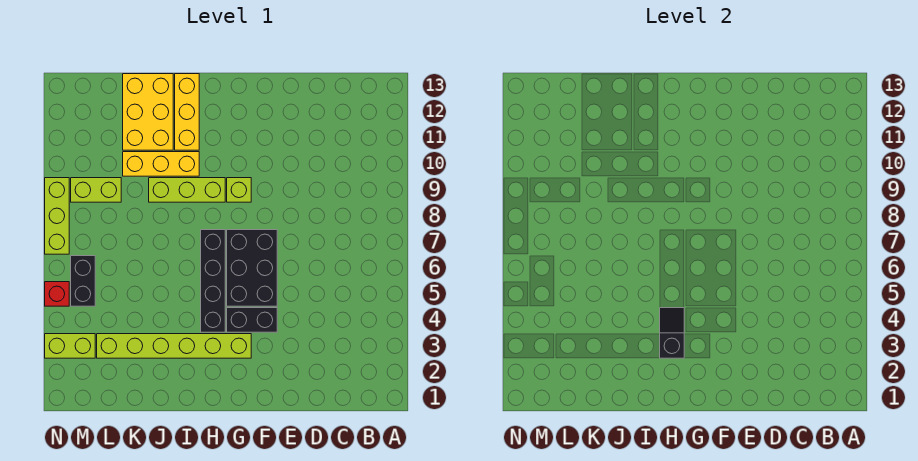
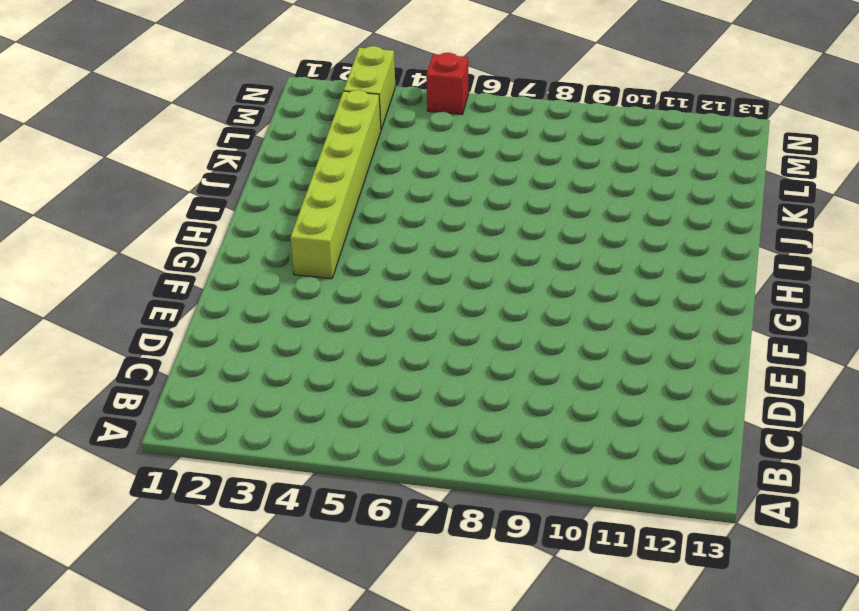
none -> black brick F4:G4 level 1
none -> black brick F5:G7 level 1
none -> lime brick G9 level 1

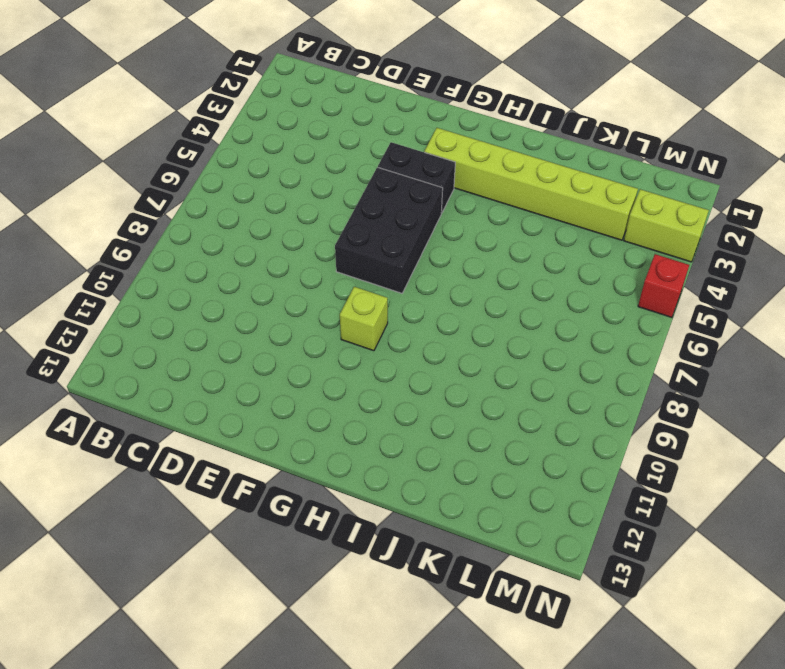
none -> black brick H4:H7 level 1
none -> lime brick H9:J9 level 1
none -> yellow brick I10:K10 level 1

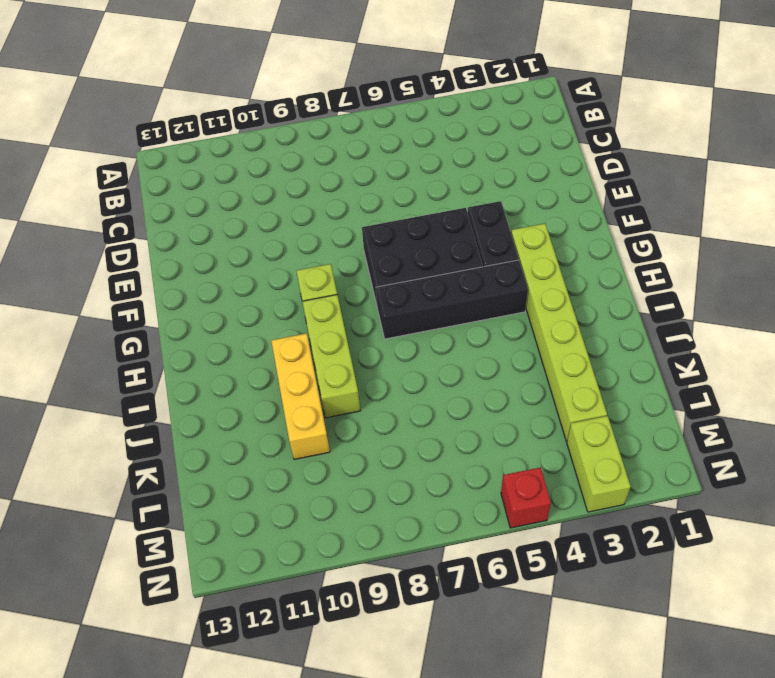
none -> yellow brick I11:I13 level 1
none -> yellow brick J11:K13 level 1
none -> lime brick L9:M9 level 1

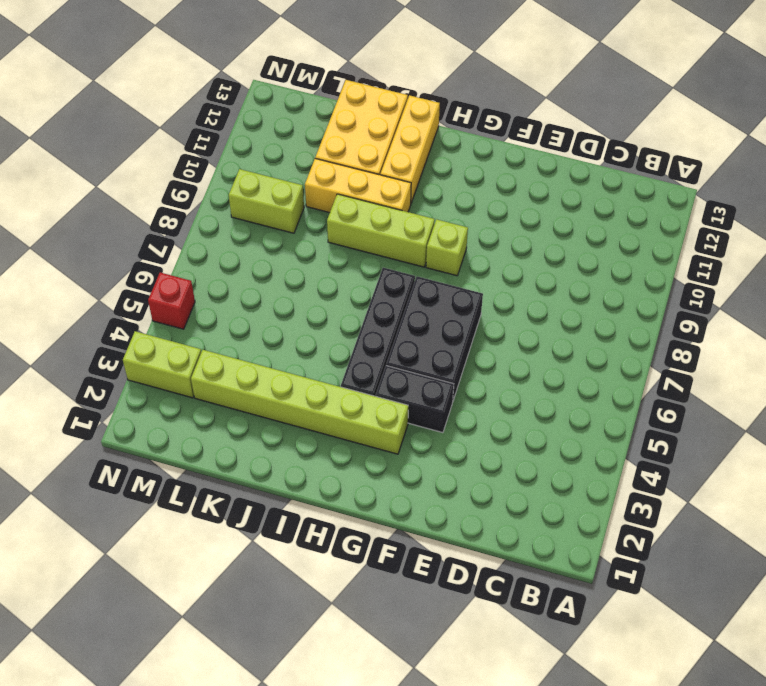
none -> black brick M5:M6 level 1
none -> lime brick N7:N9 level 1
none -> black slope H3:H4 level 2 top 3

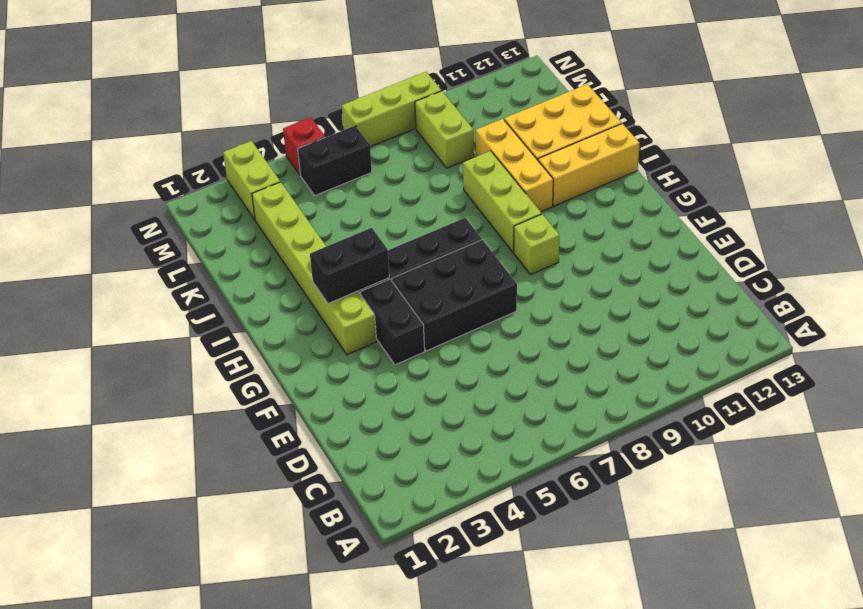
black brick H3:H4 level 2 -> black slope H3:H4 level 2 top 3

